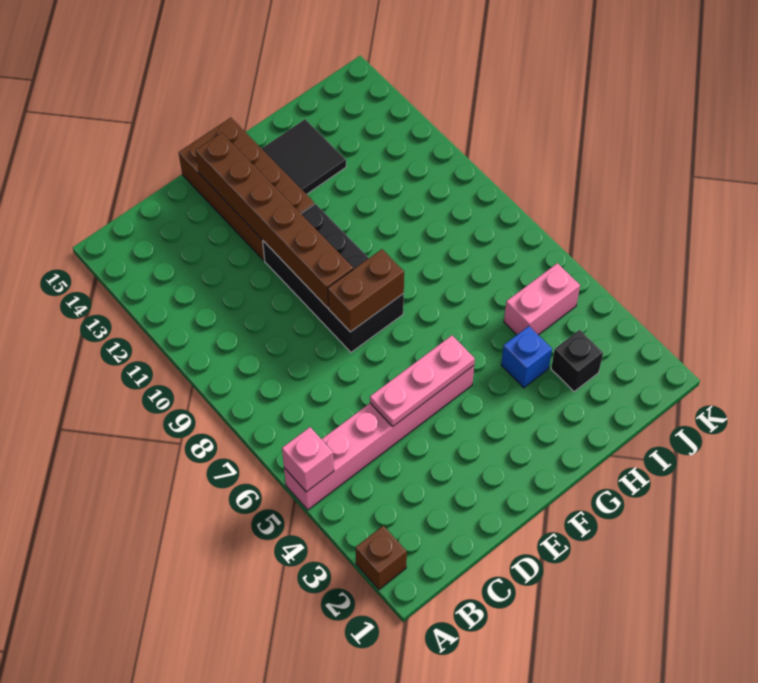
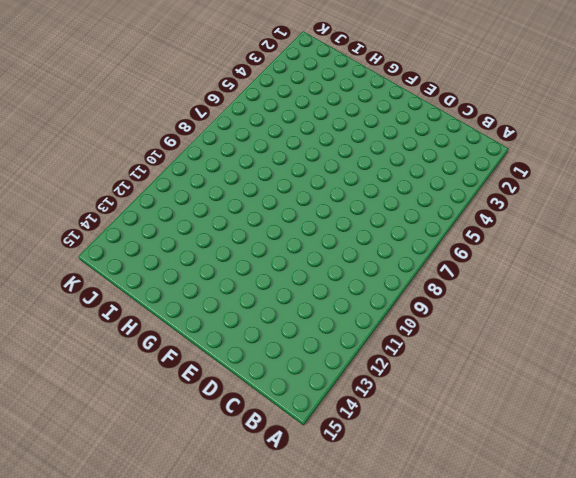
none -> brown brick A2 level 1
none -> pink brick A5:F5 level 1
none -> black brick E8:F11 level 1

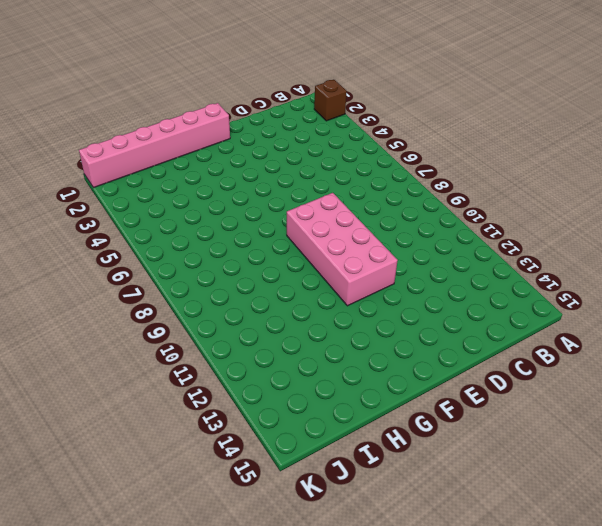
pink brick E8:F11 level 1 -> black brick E8:F11 level 1
pink brick F1:K1 level 1 -> pink brick A5:F5 level 1
none -> brown brick E12:F15 level 1
none -> black tile G13:H14 level 1
none -> blue brick H4 level 1

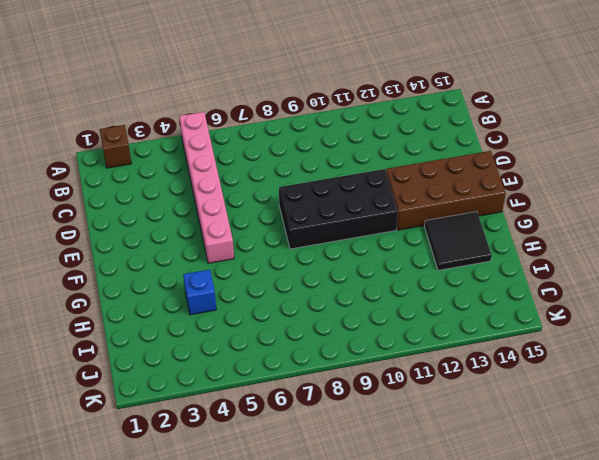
none -> black brick I3 level 1
none -> pink brick I5:J5 level 1
none -> pink brick A5 level 2

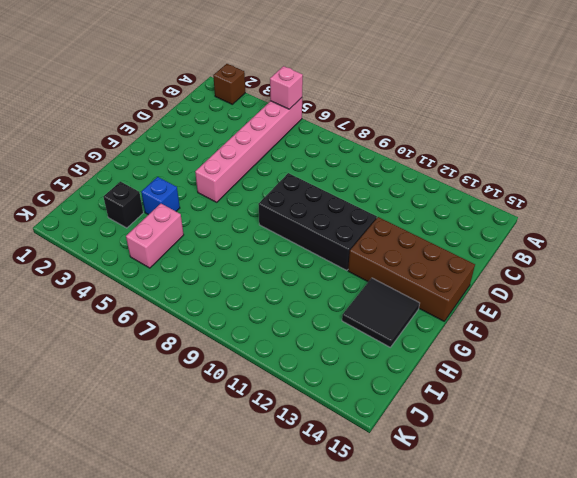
none -> pink plate D5:F5 level 2
none -> brown brick E8:F8 level 2
none -> brown brick E9:E14 level 2

